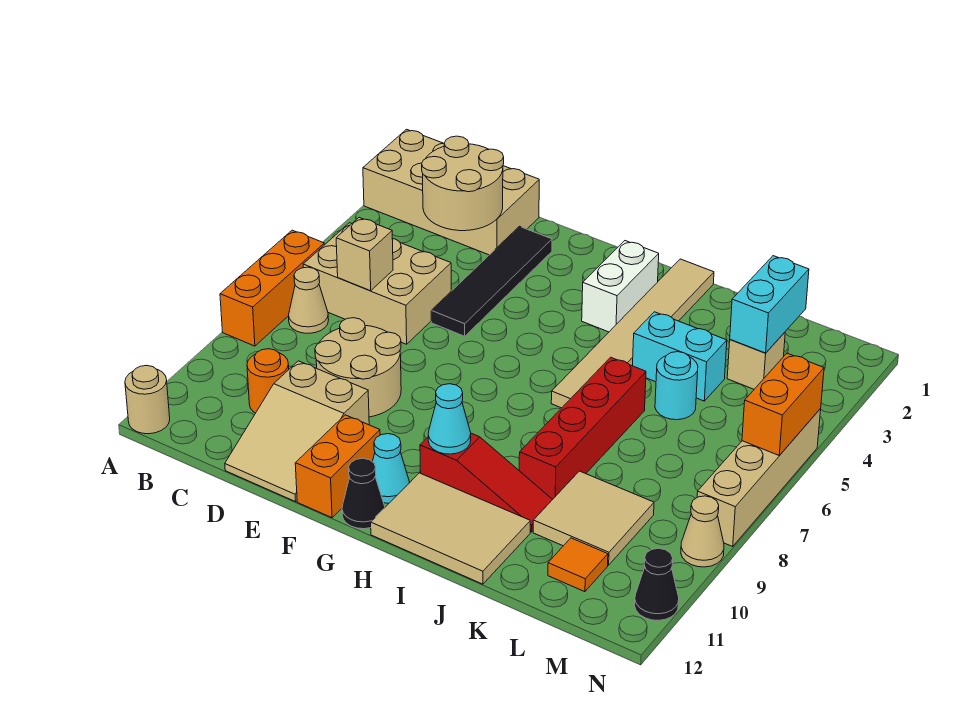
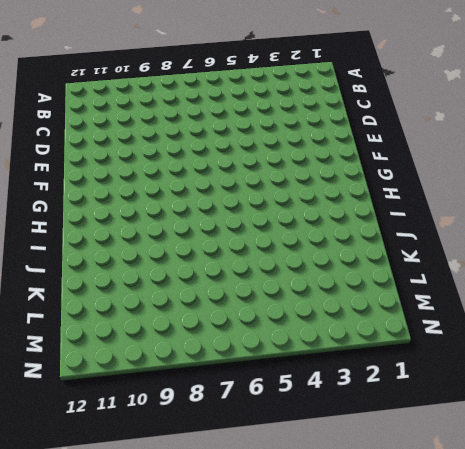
none -> tan brick A1:D2 level 1
none -> orange brick A6:A8 level 1
none -> tan round brick A12 level 1
none -> tan brick B5:D6 level 1

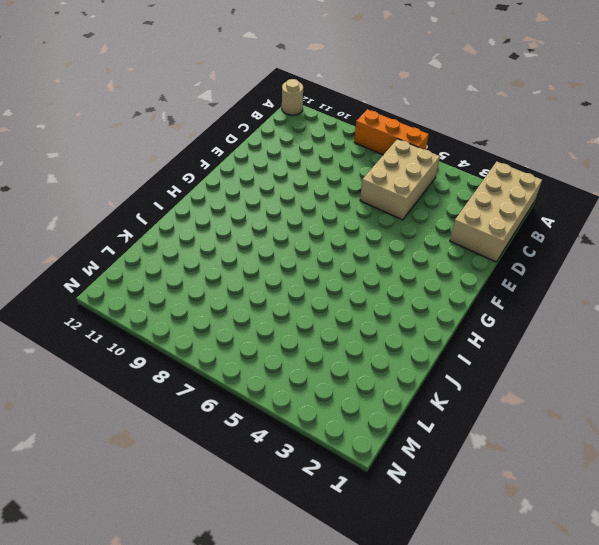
none -> tan cone B7 level 1
none -> orange round brick C10 level 1
none -> tan round brick D8:E9 level 1
none -> tan slope D10:E12 level 1 top 10

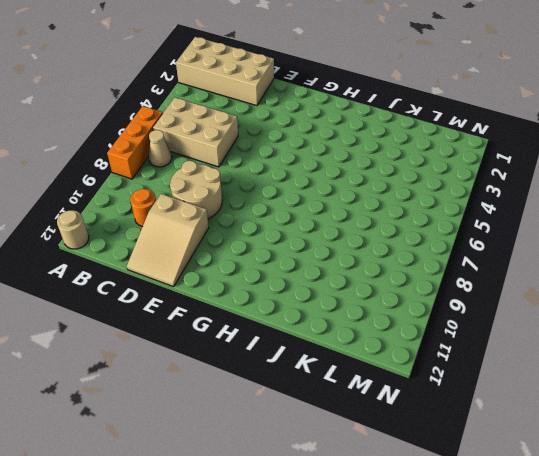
none -> black tile E2:E5 level 1
none -> orange brick F11:F12 level 1
none -> cyan cone G11 level 1
none -> black cone G12 level 1

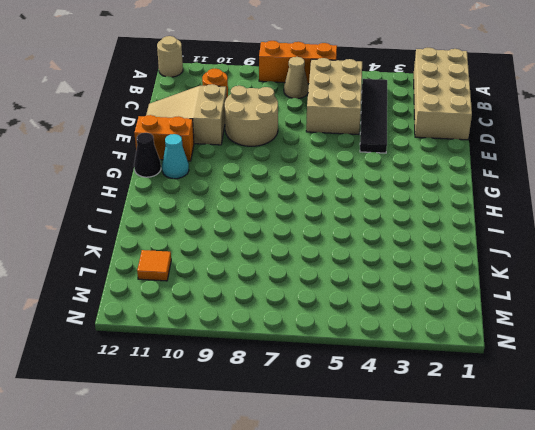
black tile B4:E4 level 1 -> black tile E2:E5 level 1
none -> white brick H2:H3 level 1
none -> red slope H10:J10 level 1 top H
none -> tan tile H11:J12 level 1
none -> tan tile I1:I6 level 1

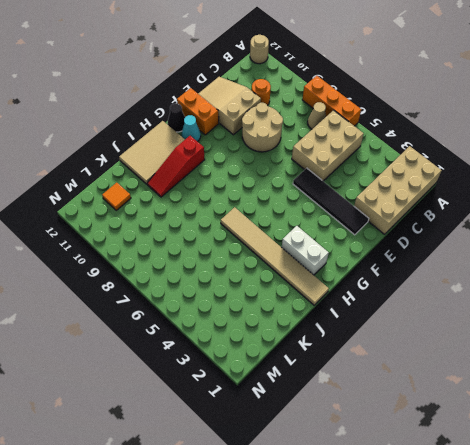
none -> cyan brick J4:K4 level 1
none -> red brick J6:J9 level 1
none -> cyan round brick K5 level 1
none -> tan tile K9:L10 level 1

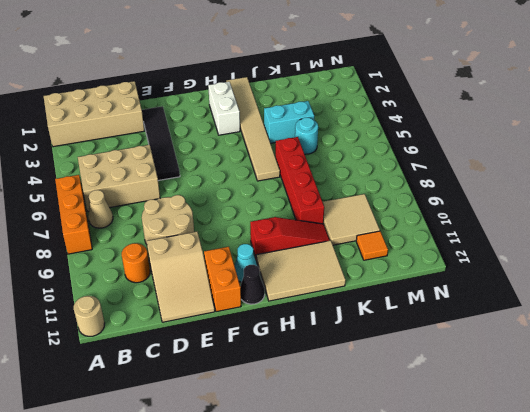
none -> tan brick L3 level 1
none -> tan brick N5:N8 level 1
none -> tan cone N9 level 1
none -> black cone N11 level 1

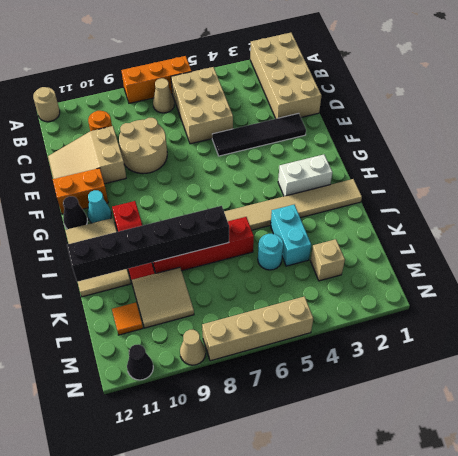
black brick J7:J12 level 2 -> none
none -> tan round brick C2:D3 level 2
none -> tan brick C6 level 2
none -> cyan cone H10 level 2
none -> cyan brick L2:L3 level 2

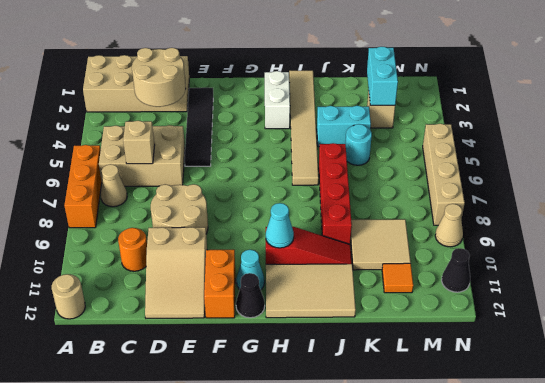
none -> orange brick N5:N6 level 2

